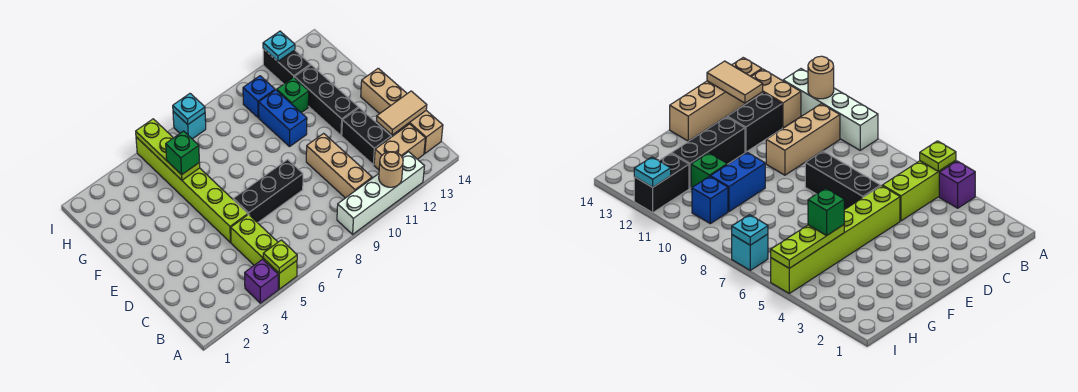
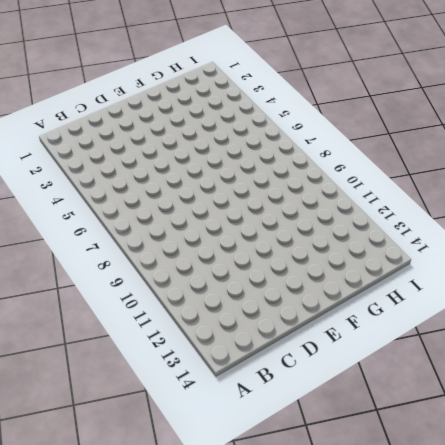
none -> purple brick A4 level 1
none -> lime brick A5:C5 level 1
none -> white brick A9:A12 level 1

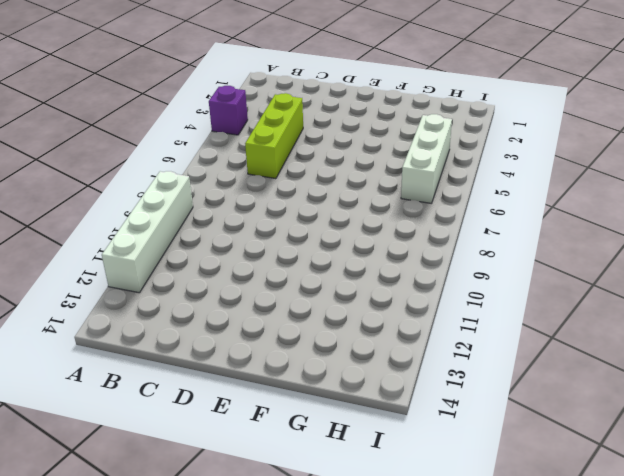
lime brick C4:C6 level 1 -> lime brick A5:C5 level 1
white brick H4:H6 level 1 -> lime brick D5:I5 level 1
none -> tan brick B10:D10 level 1
none -> tan brick B12:B13 level 1
none -> tan brick B14:E14 level 1

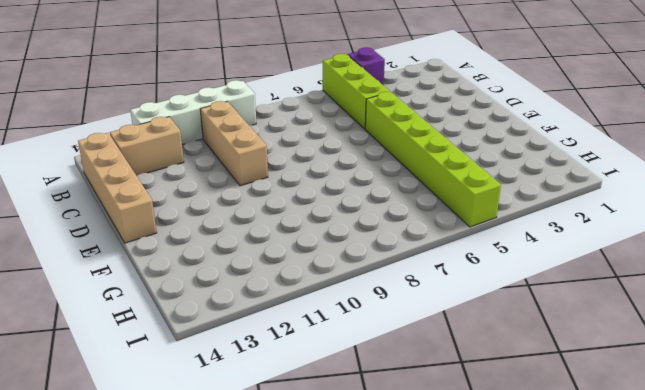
none -> black brick C12:D12 level 1
none -> black brick D6:D8 level 1
none -> black brick E12:G12 level 1

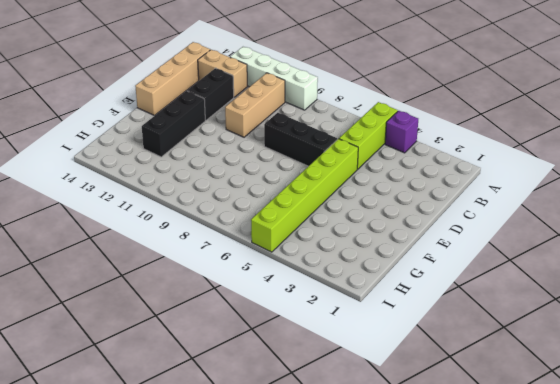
none -> blue brick F10:G10 level 1
none -> green brick G11 level 1
none -> blue brick H10 level 1

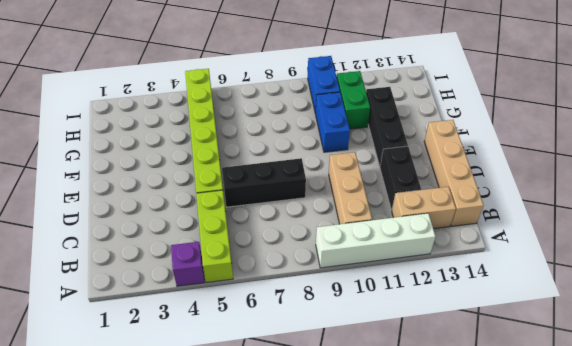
green brick G11:H11 level 1 -> green brick G11 level 1
blue brick H10:I10 level 1 -> blue brick H10 level 1
none -> black brick H12:I12 level 1
none -> cyan brick I7 level 1
none -> lime plate A5 level 2

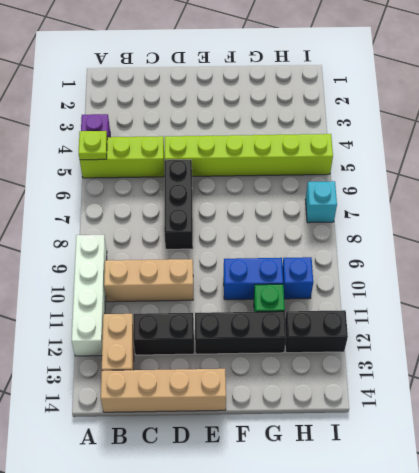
none -> tan round brick A11 level 2
none -> tan tile C13:C14 level 2
none -> lime plate G5:I5 level 2

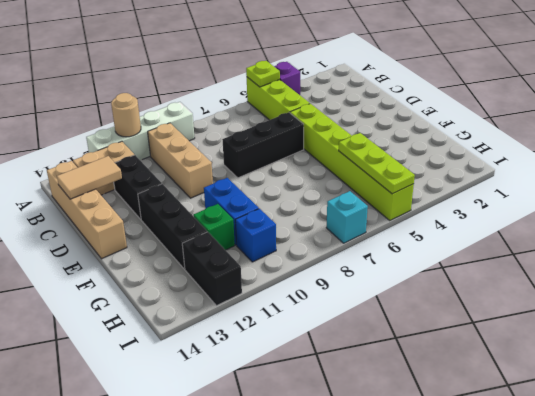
none -> cyan plate I7 level 2
none -> cyan plate I12 level 2
none -> green brick G5 level 3

